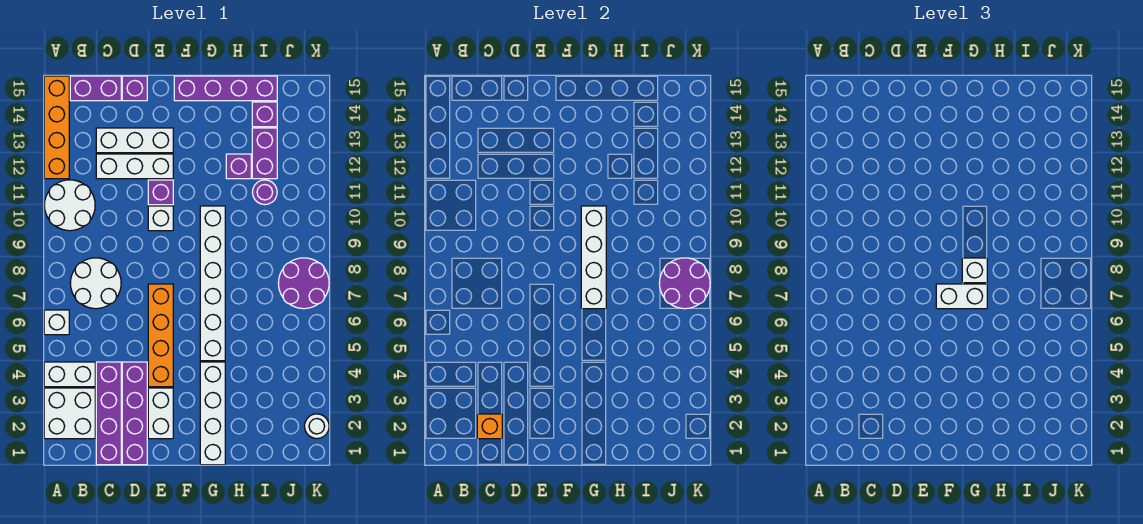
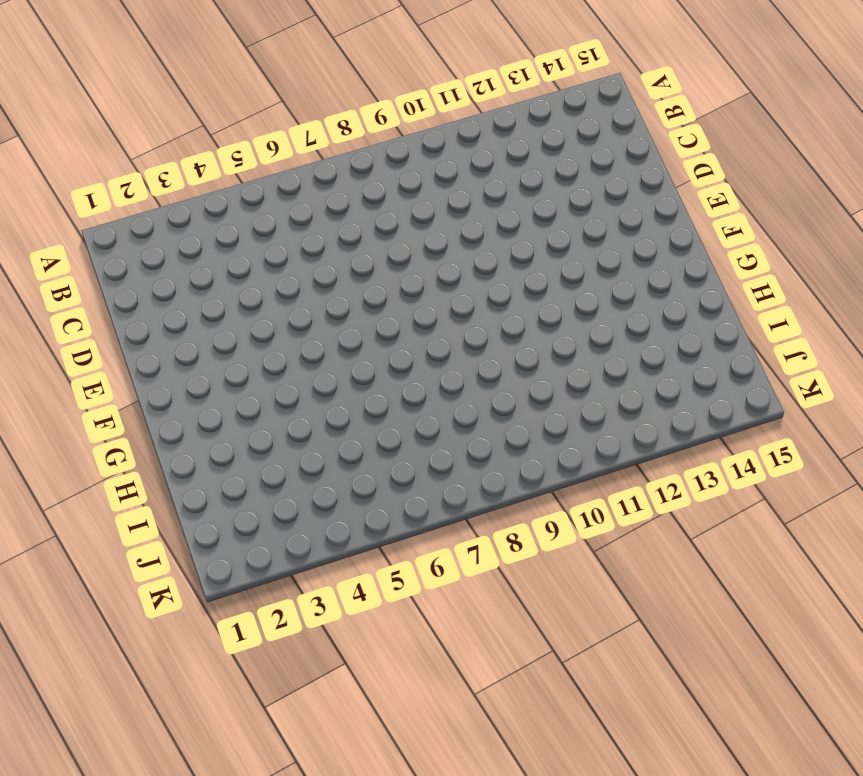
none -> white brick A2:B3 level 1
none -> white brick A4:B4 level 1
none -> white brick A6 level 1
none -> white round brick A10:B11 level 1

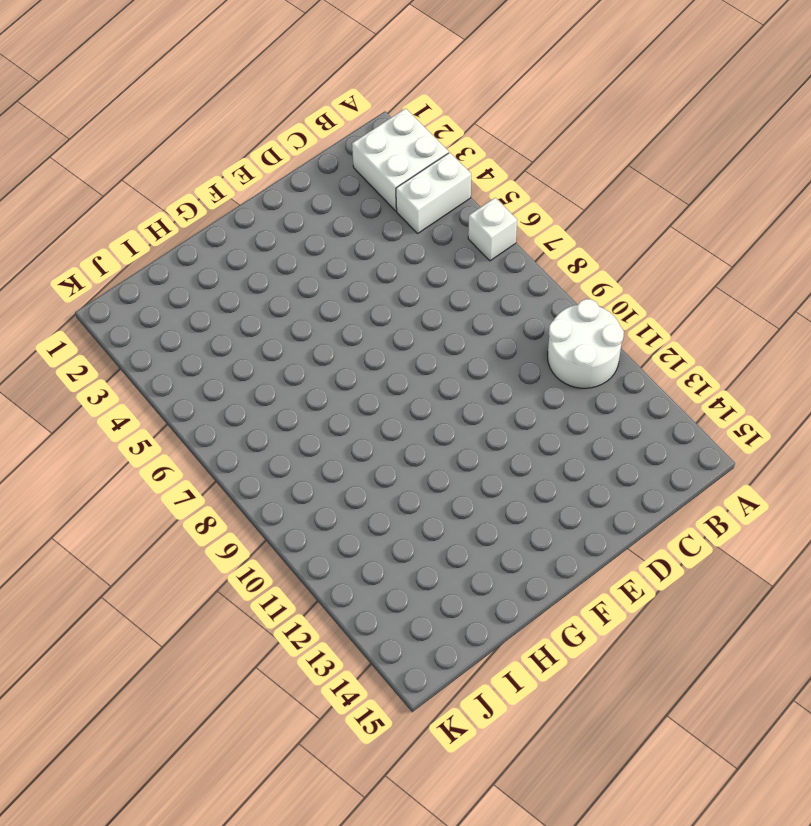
none -> orange brick A12:A15 level 1
none -> white round brick B7:C8 level 1
none -> purple brick B15:C15 level 1
none -> purple brick C1:C4 level 1

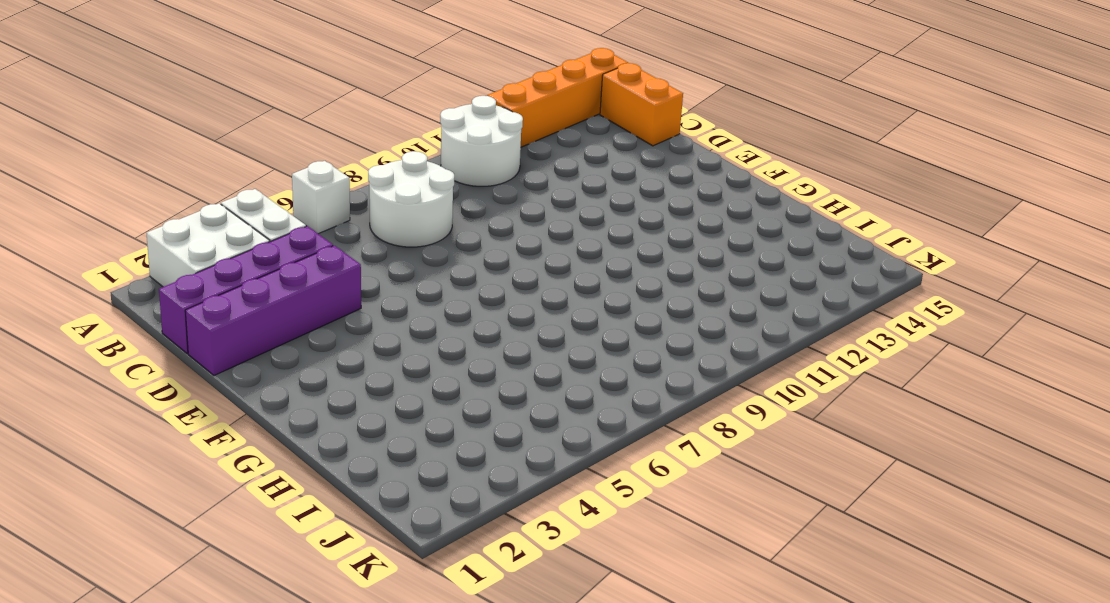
orange brick B15:C15 level 1 -> purple brick B15:C15 level 1
none -> white brick C12:E12 level 1
none -> white brick C13:E13 level 1
none -> purple brick D15 level 1
none -> white brick E2:E3 level 1

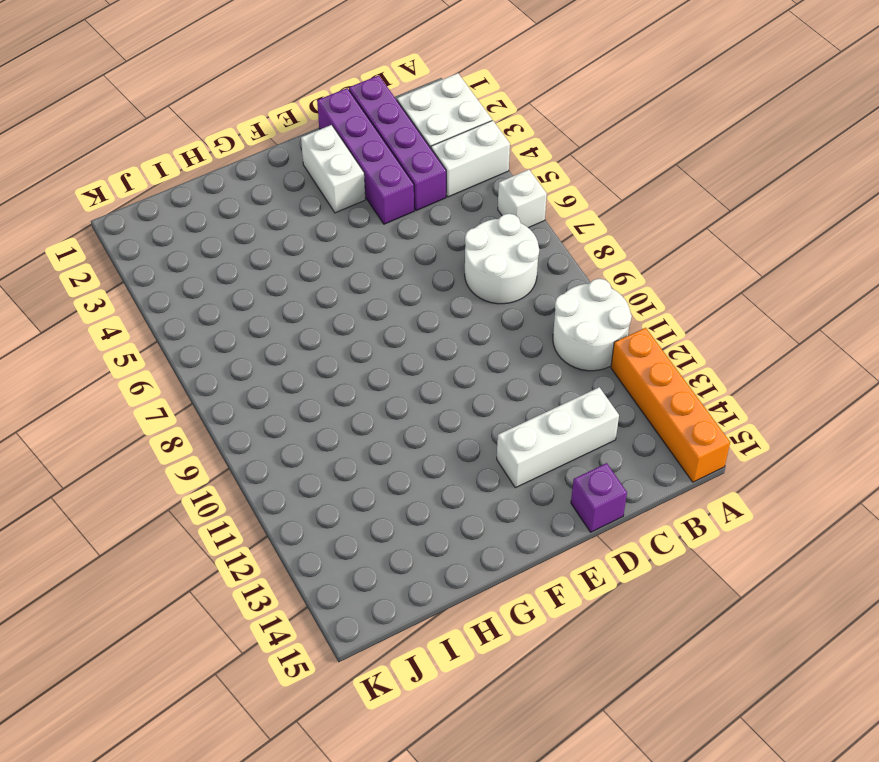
none -> purple brick B15:C15 level 1
none -> white brick C12:E12 level 1
none -> orange brick E4:E7 level 1
none -> white brick E10 level 1

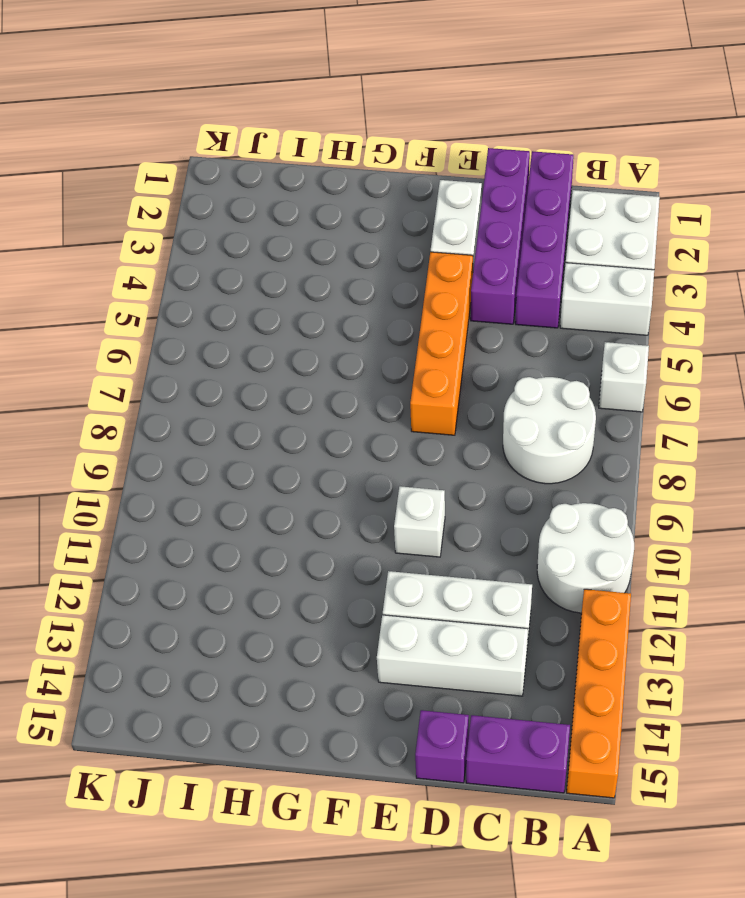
none -> purple brick E11 level 1
none -> purple brick F15:I15 level 1
none -> white brick G1:G4 level 1
none -> white brick G5:G10 level 1

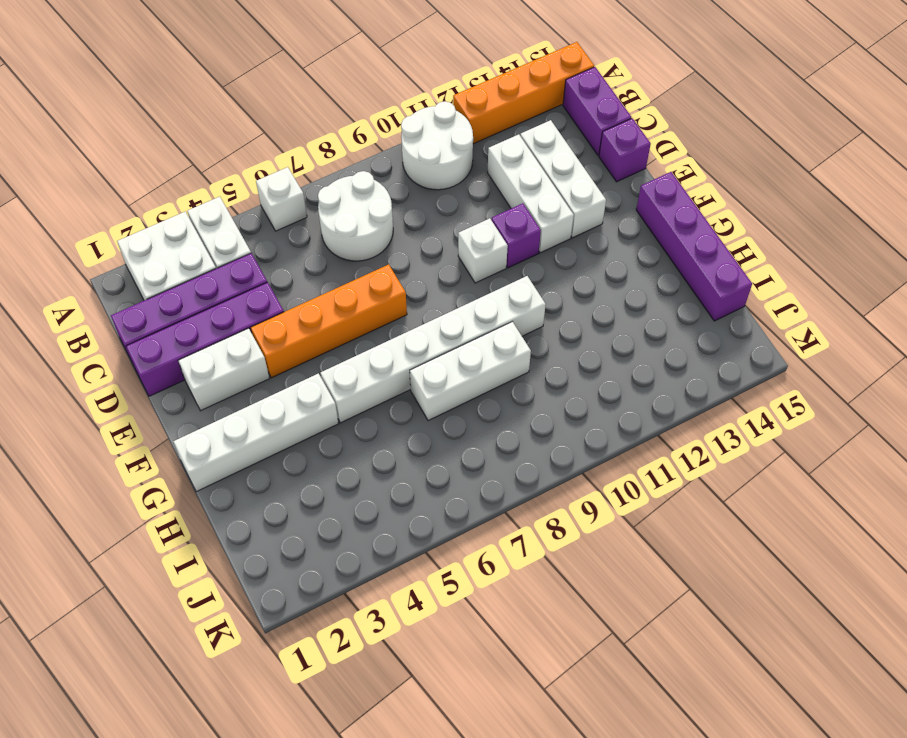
white brick H7:H9 level 1 -> none
none -> purple brick H12 level 1
none -> purple round brick I11 level 1
none -> purple brick I12:I13 level 1
none -> purple brick I14 level 1

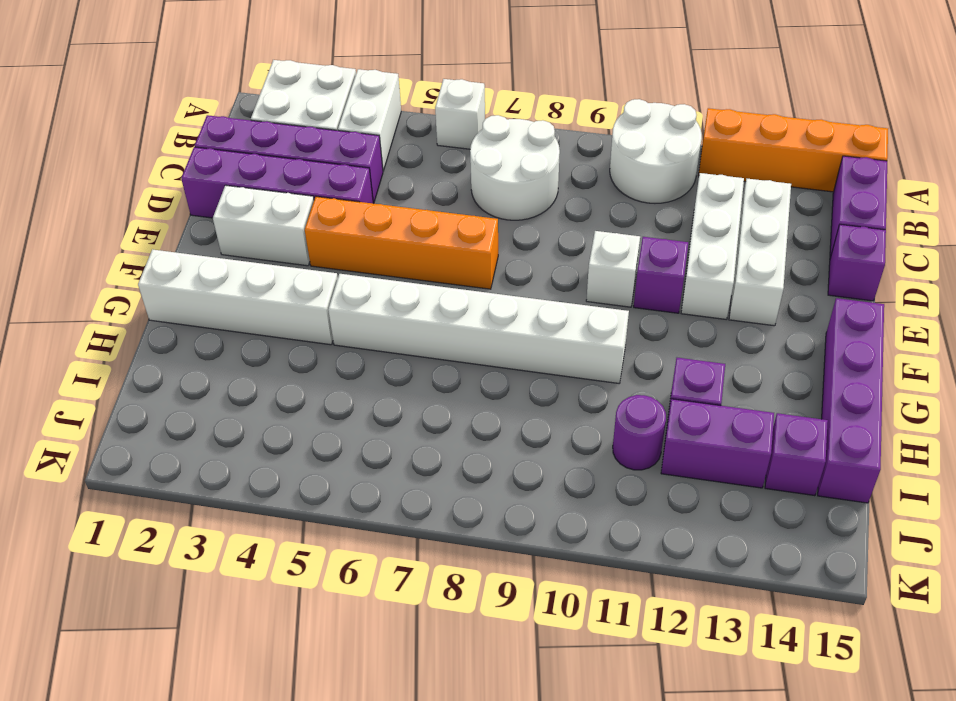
none -> purple round brick J7:K8 level 1
none -> white round brick K2 level 1
none -> orange brick C2 level 2
none -> white brick G7:G10 level 2

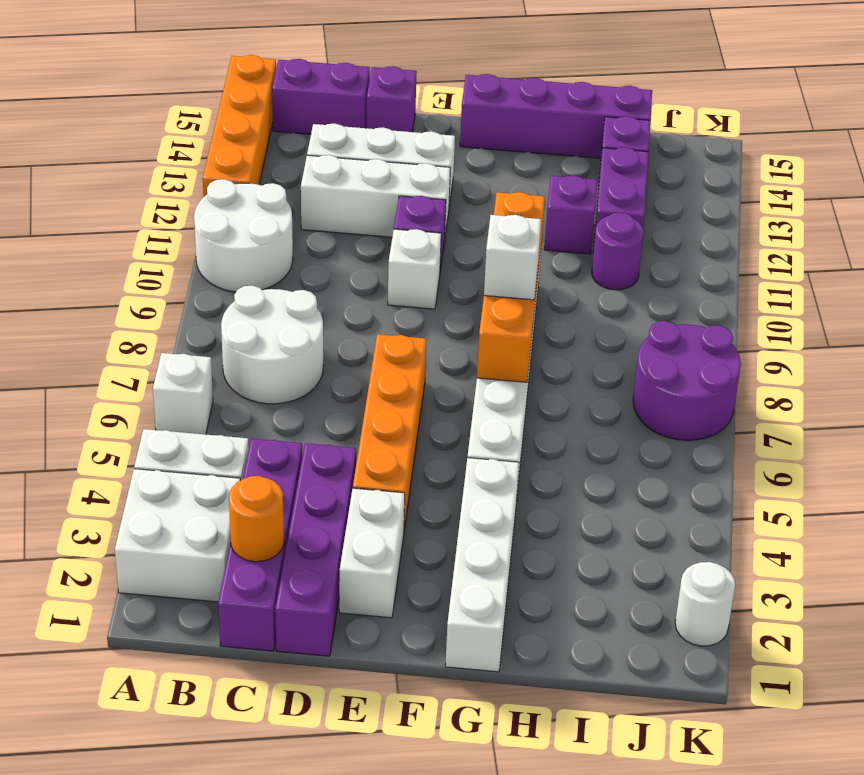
orange round brick C2 level 2 -> orange brick C2 level 2
orange brick G7:G10 level 2 -> white brick G7:G10 level 2
none -> purple round brick J7:K8 level 2
none -> white brick F7:G7 level 3

